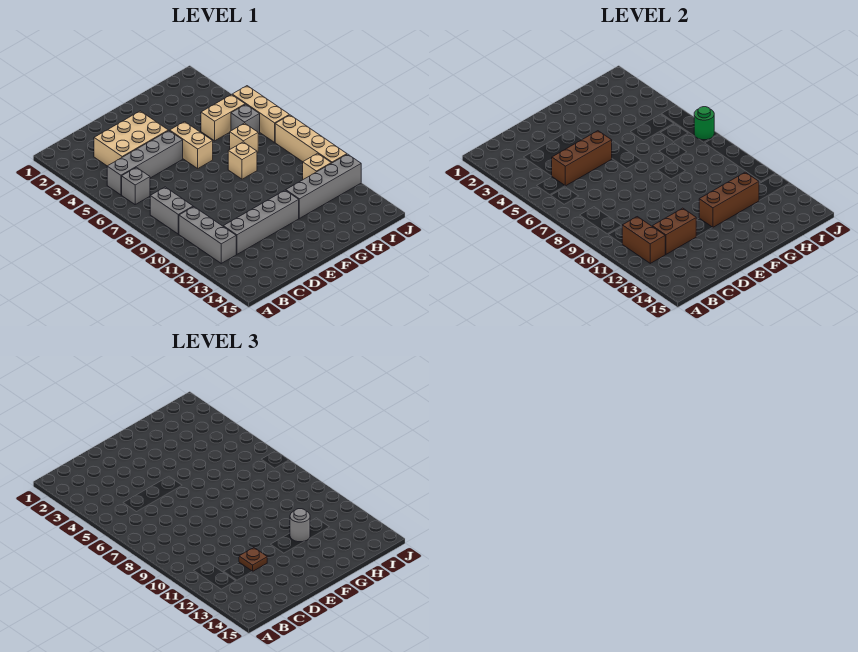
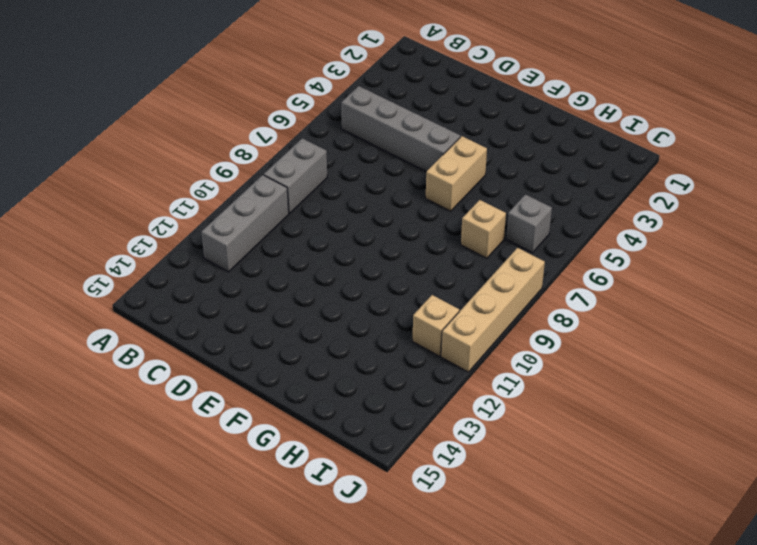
none -> grey brick B6 level 1
none -> tan brick C3:E4 level 1
none -> grey brick C12:F12 level 1

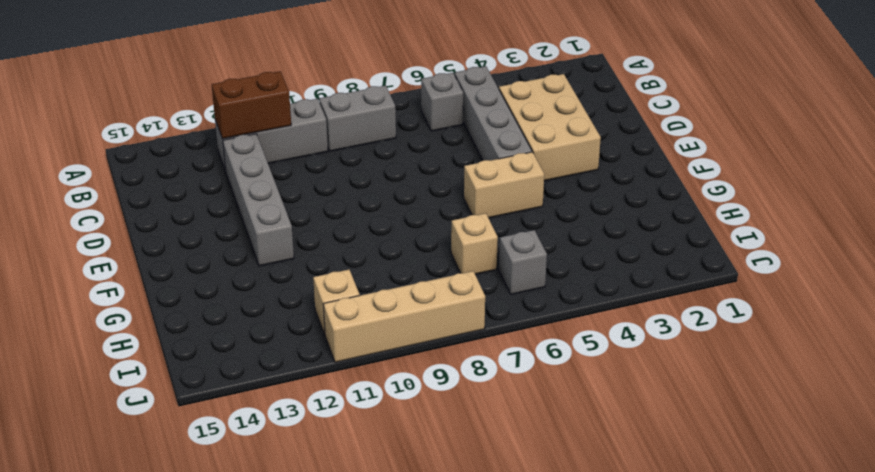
none -> tan brick G8 level 1
none -> grey brick G12:J12 level 1
none -> tan brick H5:I5 level 1

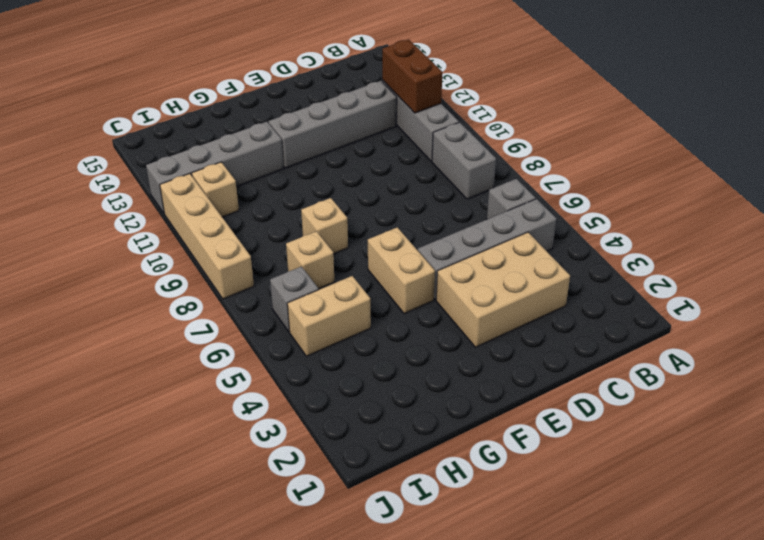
none -> tan brick J5:J7 level 1
none -> brown brick C5:E5 level 2
none -> brown brick C12:D12 level 2

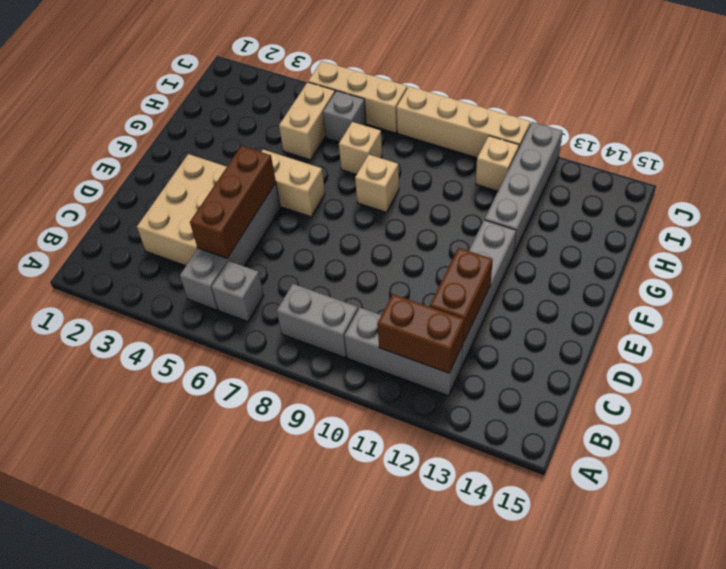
none -> brown brick F12:H12 level 2
none -> green round brick J7 level 2
none -> brown plate D12 level 3

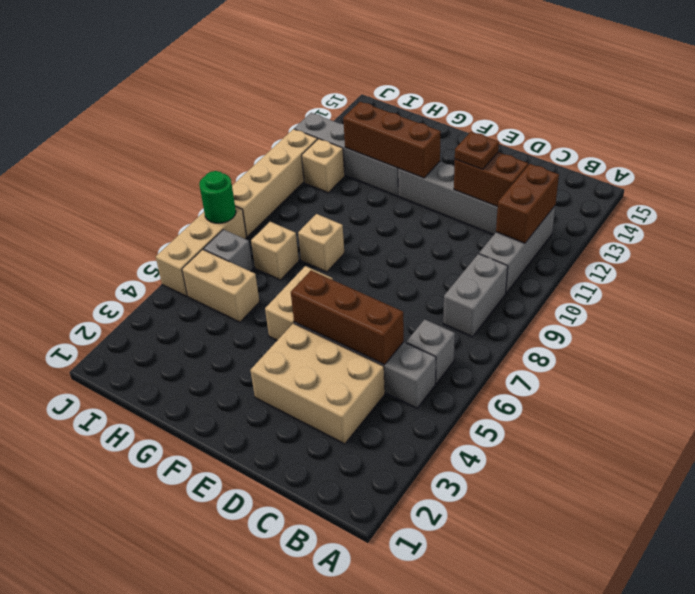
none -> grey round brick G12 level 3

